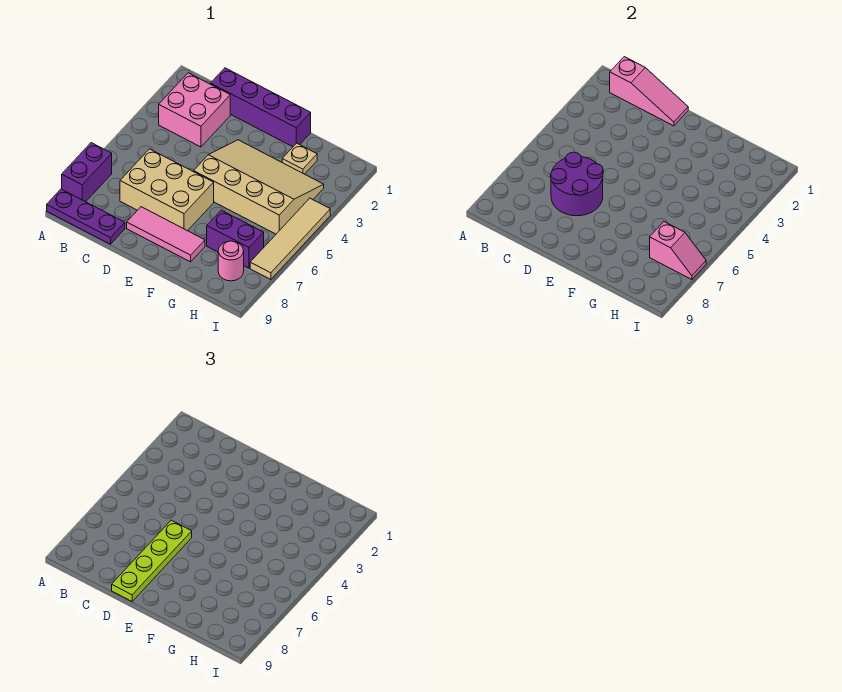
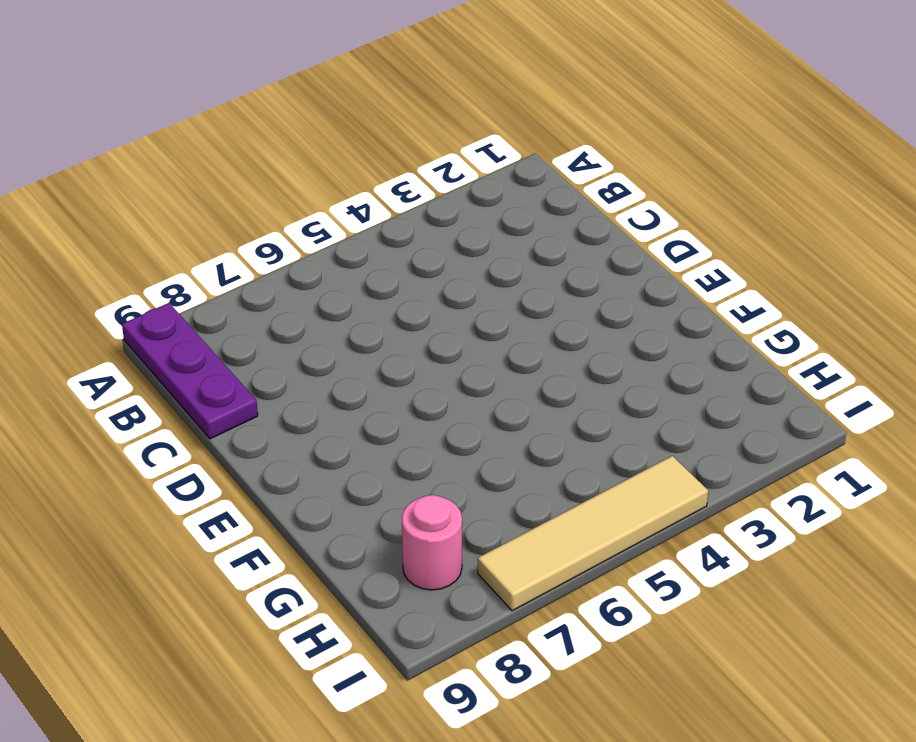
none -> purple brick A7:A8 level 1
none -> pink brick B2:C3 level 1
none -> purple brick C1:F1 level 1

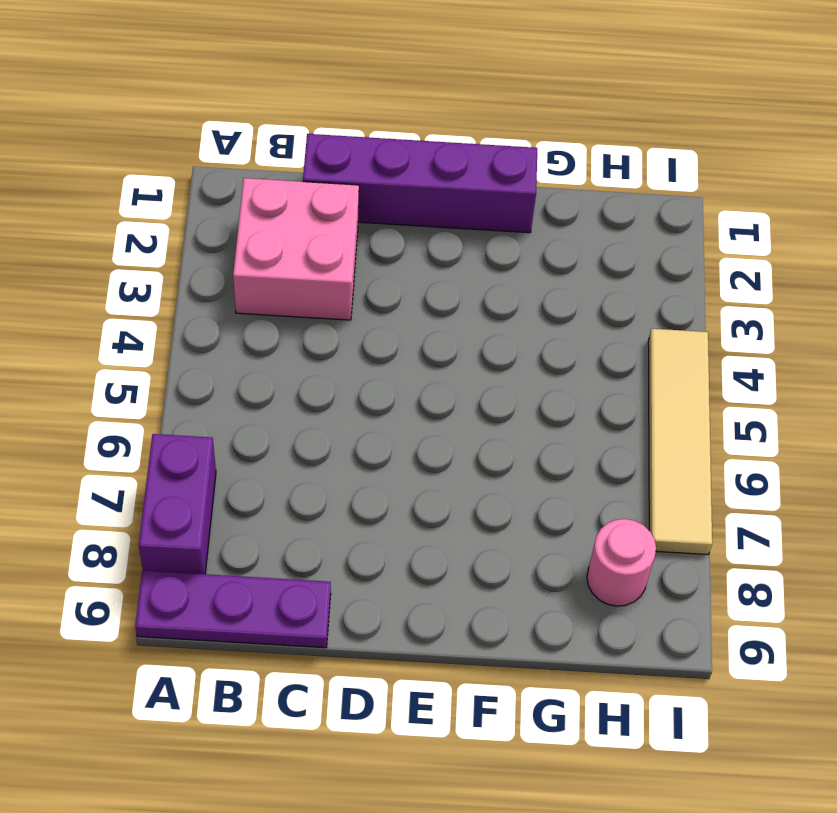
none -> tan brick C6:E7 level 1
none -> pink tile D8:F8 level 1
none -> tan slope E3:H5 level 1 top 5

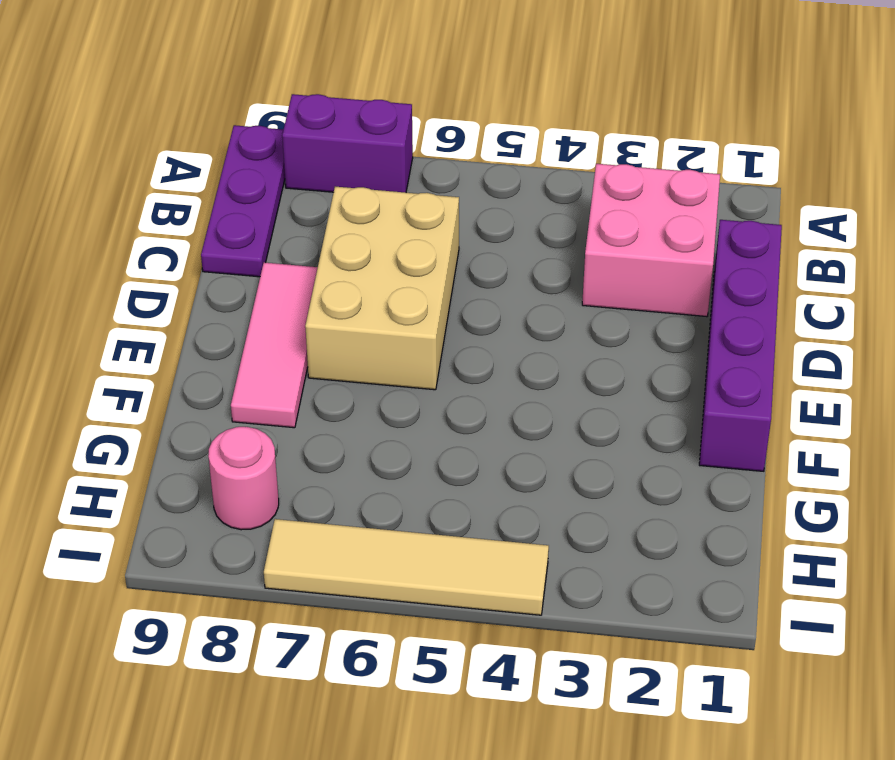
none -> tan slope E3:H5 level 1 top 5
none -> tan plate G2 level 1
none -> purple brick G7:H7 level 1

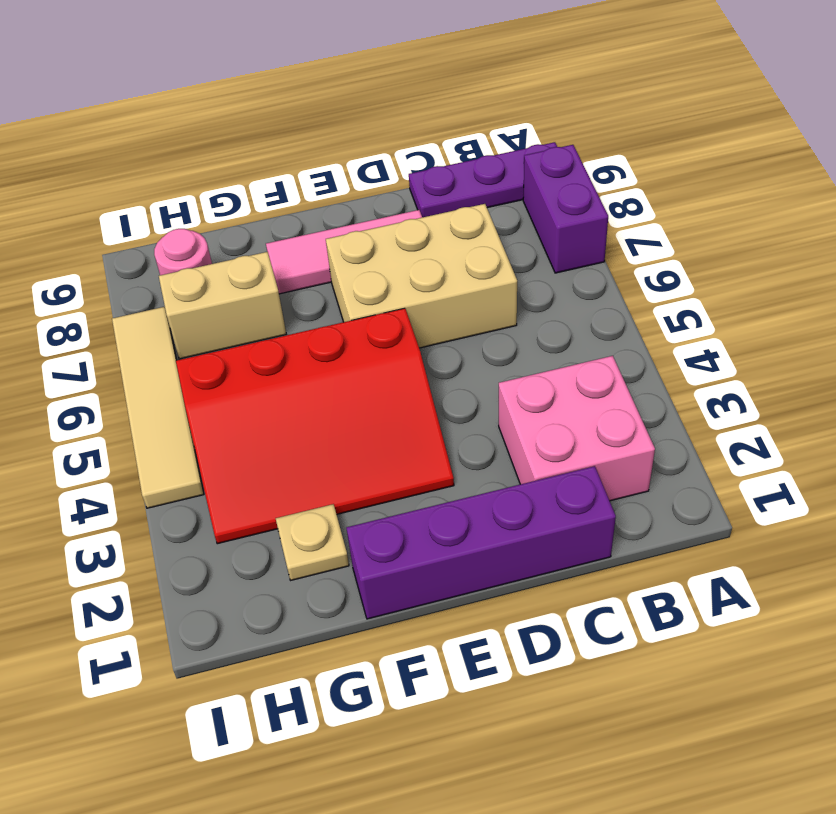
red slope E3:H5 level 1 top 5 -> tan slope E3:H5 level 1 top 5
tan brick G7:H7 level 1 -> purple brick G7:H7 level 1
none -> pink slope B1:D1 level 2 top B
none -> purple round brick C6:D7 level 2
none -> pink slope H7:I7 level 2 top H

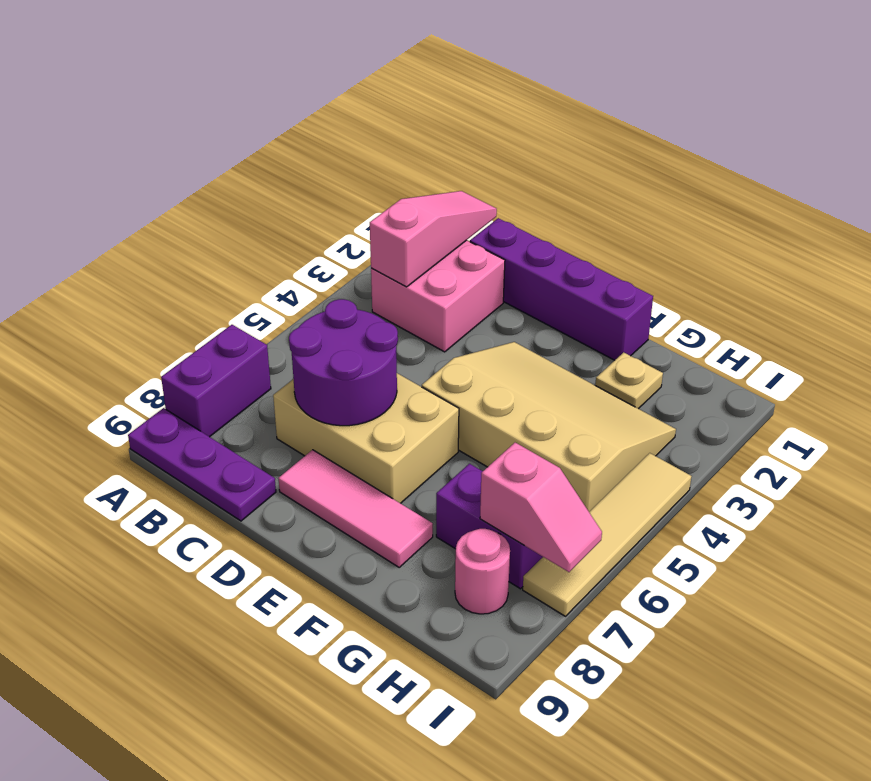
pink slope B1:B3 level 2 top 3 -> pink slope B1:D1 level 2 top B
none -> lime plate D6:D9 level 3

